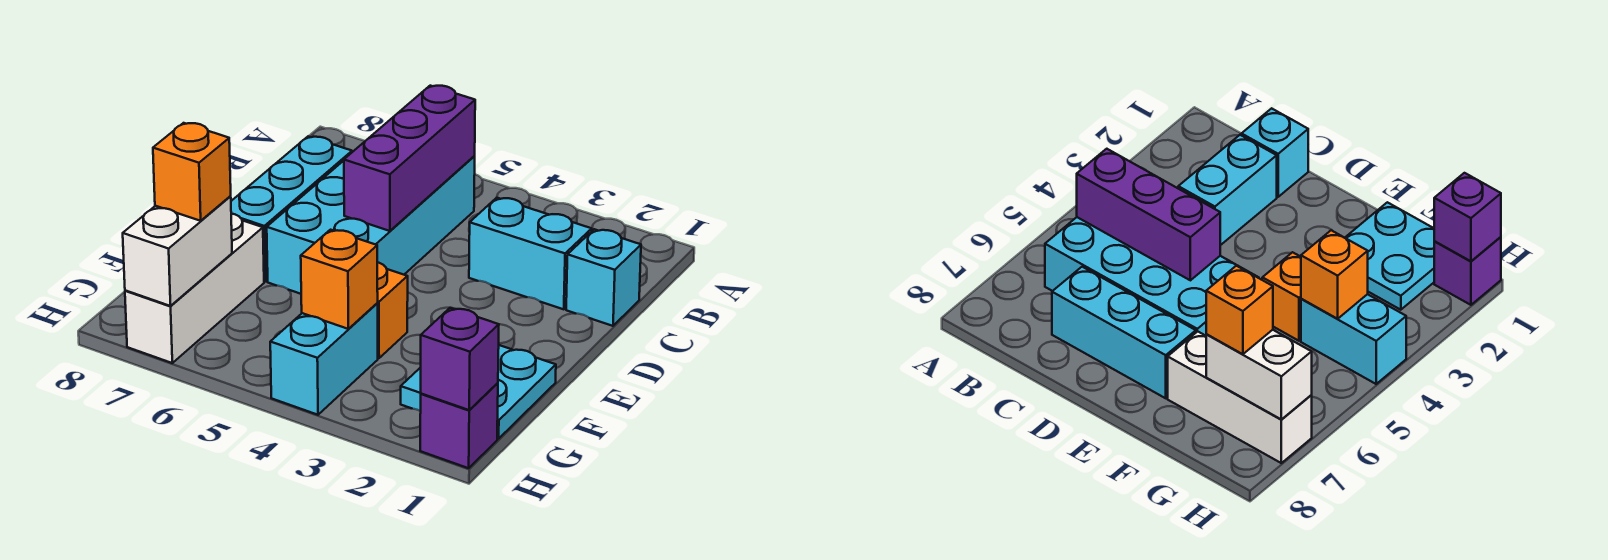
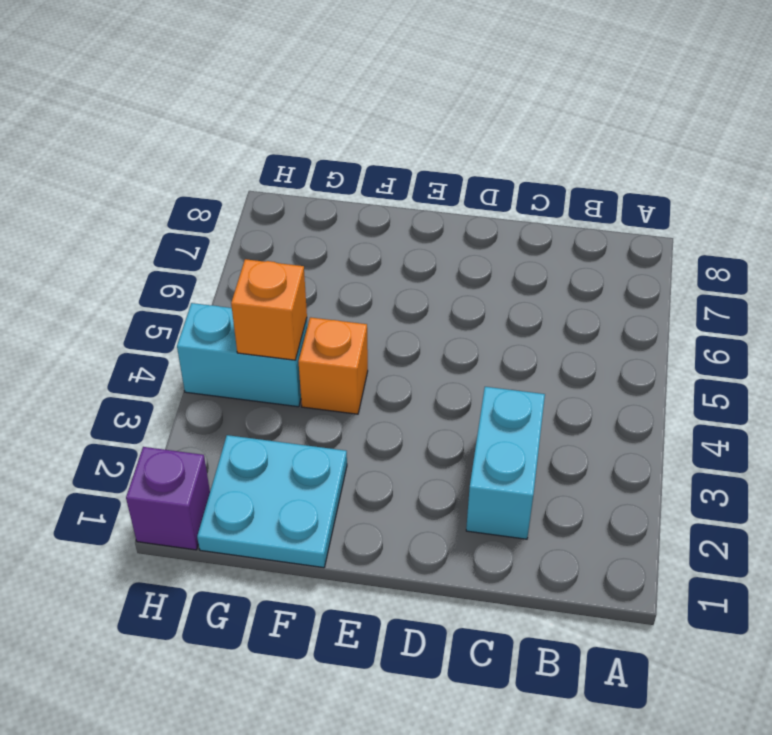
none -> cyan brick B5:E6 level 1
none -> cyan brick C1 level 1
none -> cyan brick C7:E7 level 1

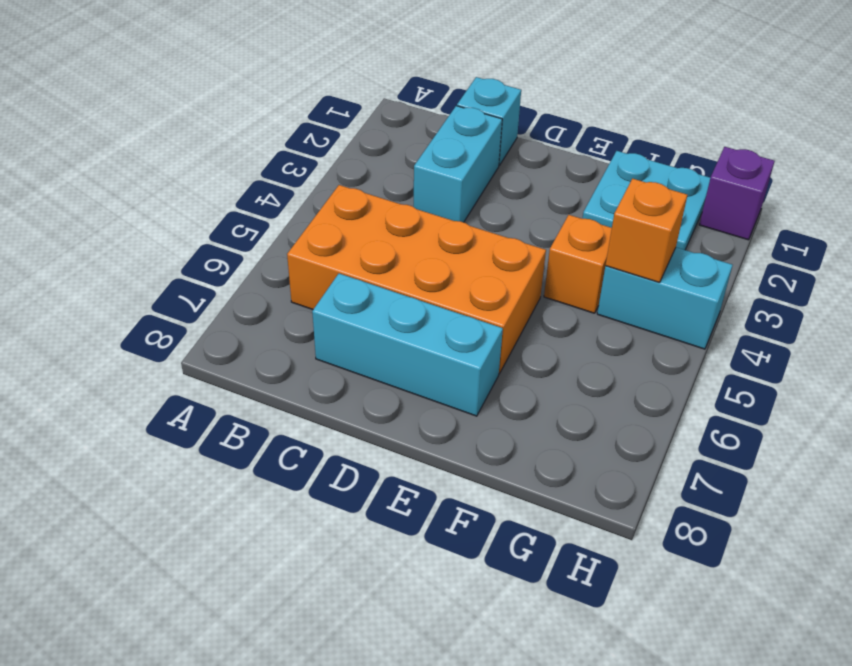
orange brick B5:E6 level 1 -> cyan brick B5:E6 level 1
none -> white brick F7:H7 level 1
none -> purple brick B5:D5 level 2
none -> white brick G7:H7 level 2

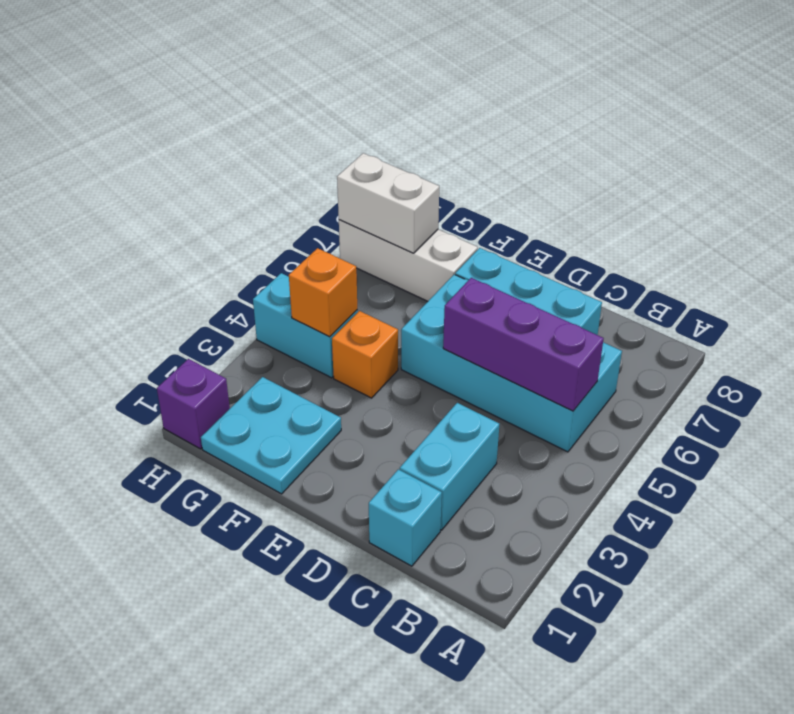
none -> purple brick H1 level 2
none -> orange brick G7 level 3

